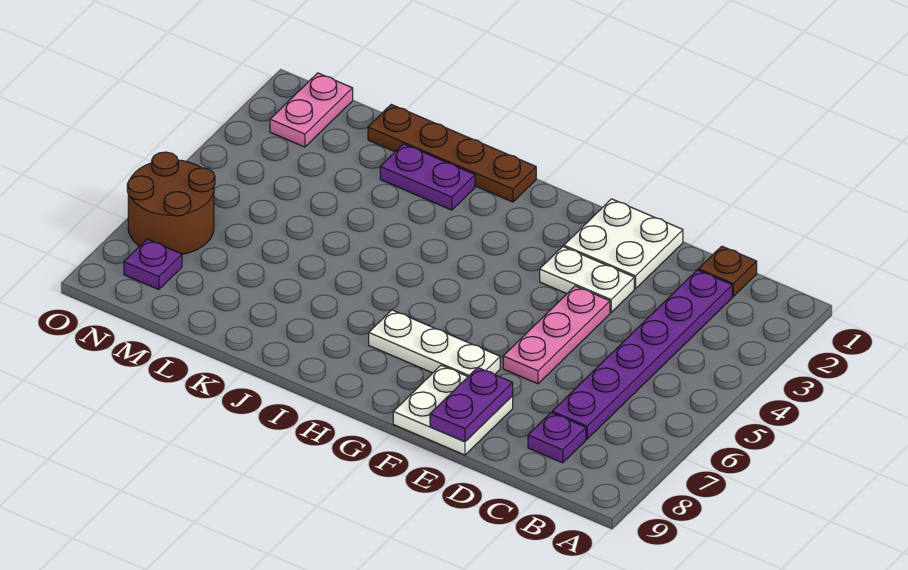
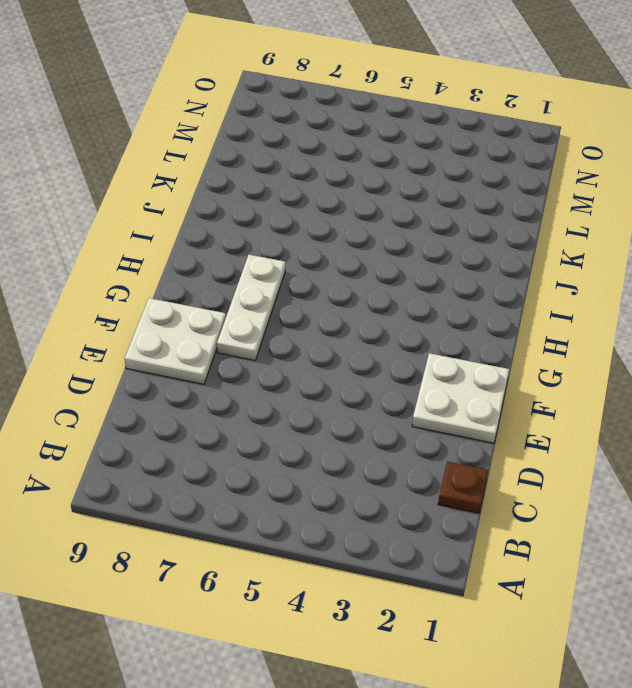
none -> purple plate C2:C7 level 1
none -> purple plate C8 level 1
none -> white plate E3:F3 level 1

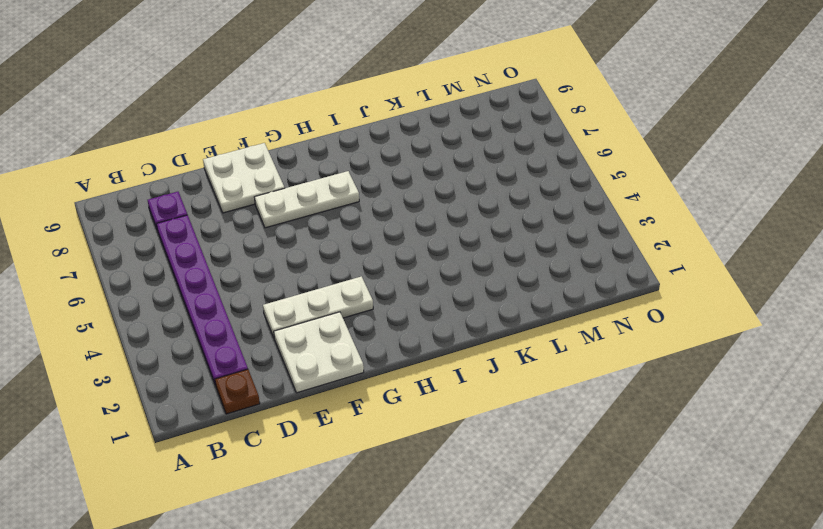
white plate E3:G3 level 1 -> white plate E3:F3 level 1
none -> pink plate E4:E6 level 1
none -> brown plate I1:L1 level 1
none -> purple plate J2:K2 level 1

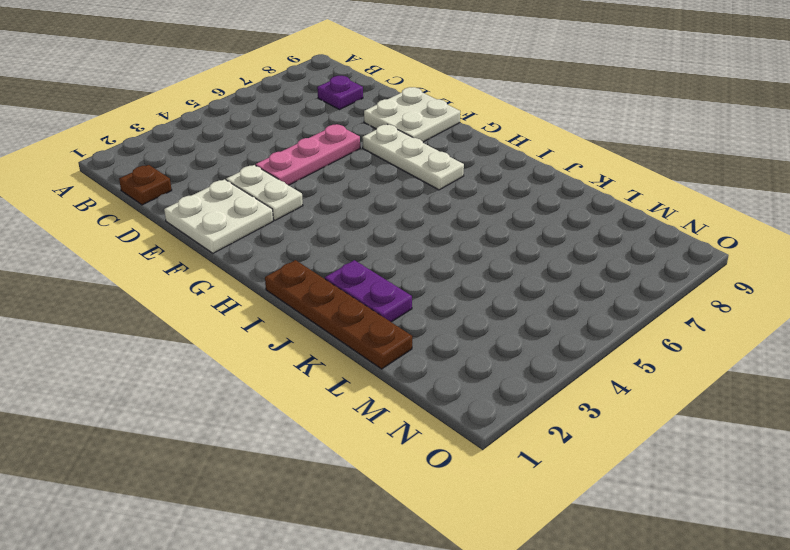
none -> purple plate C2:C7 level 1
none -> pink plate N1:N2 level 1
none -> brown round brick N6:O7 level 1

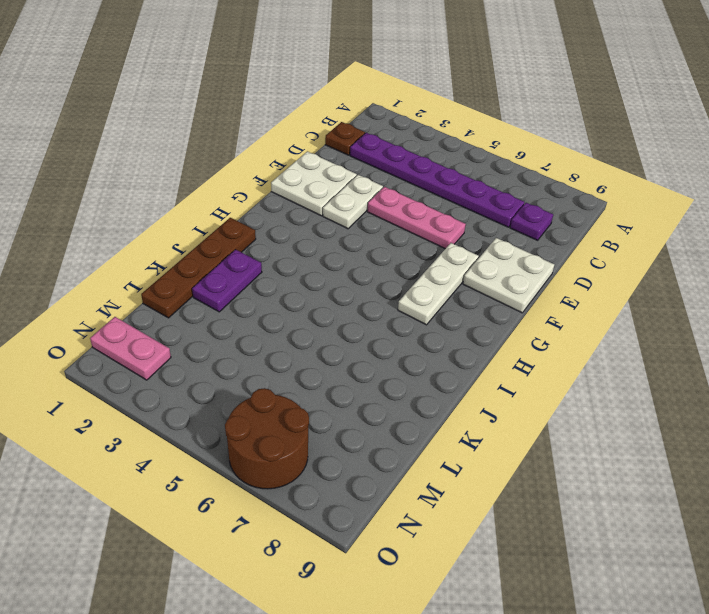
none -> purple plate N8 level 1
none -> purple plate E8:E9 level 2

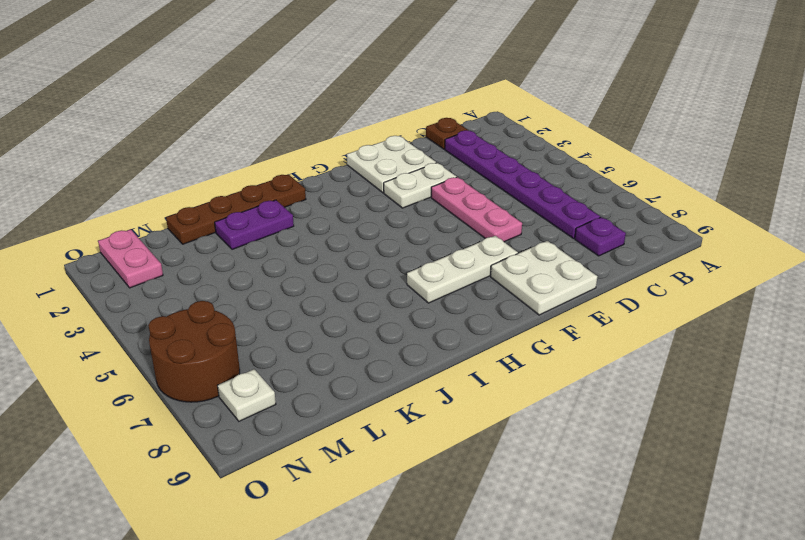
white plate N8 level 1 -> purple plate N8 level 1
none -> purple plate E8:E9 level 2

